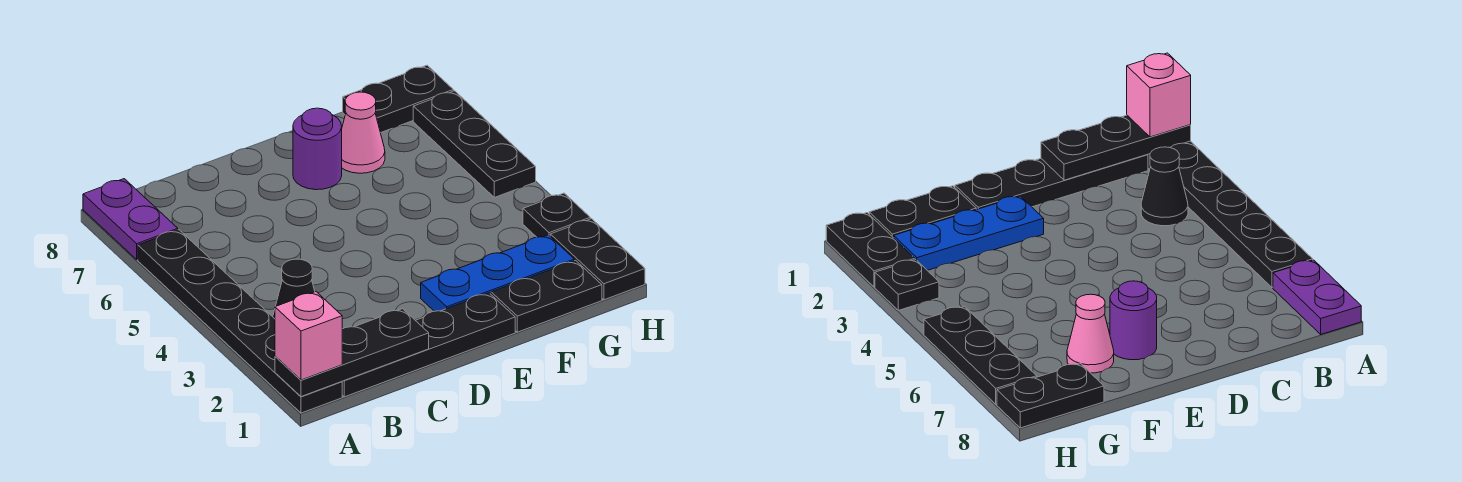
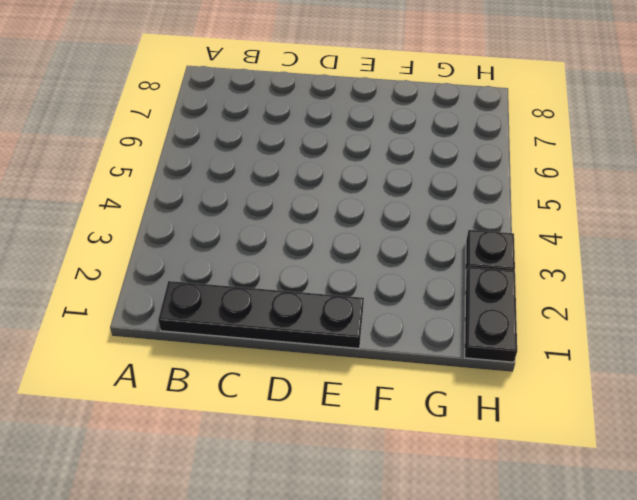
none -> black plate A1:A6 level 1
none -> purple plate A7:A8 level 1
none -> black cone B3 level 1

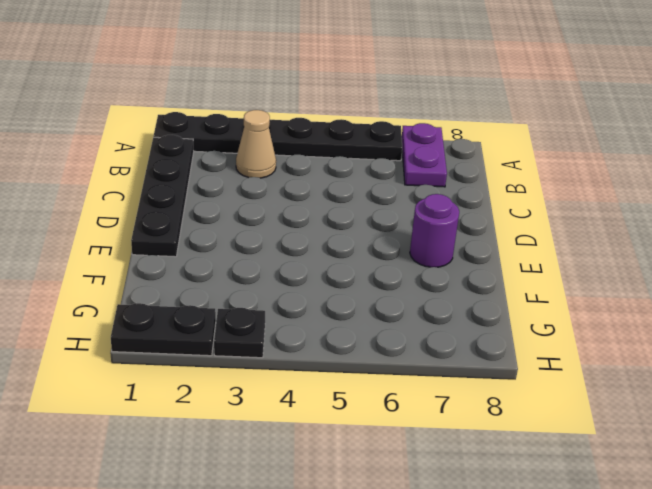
purple plate A7:B7 level 1 -> purple plate A7:A8 level 1
tan cone B3 level 1 -> black cone B3 level 1
none -> blue plate E2:G2 level 1
none -> black plate F1:G1 level 1
none -> pink cone F7 level 1

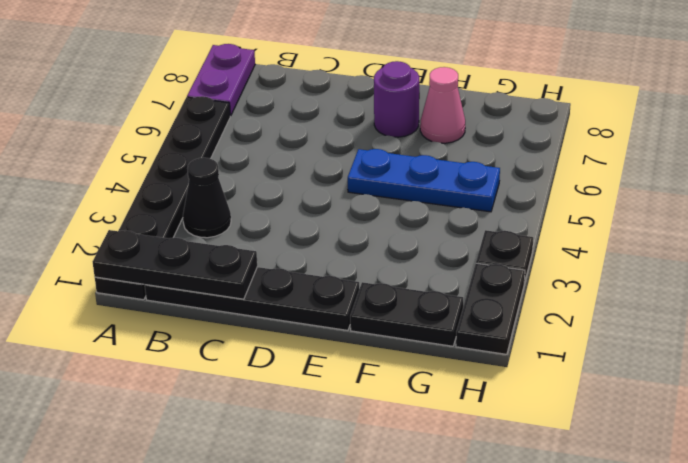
blue plate E5:G5 level 1 -> blue plate E2:G2 level 1
none -> black plate G8:H8 level 1
none -> black plate H5:H7 level 1
none -> pink brick A1 level 3

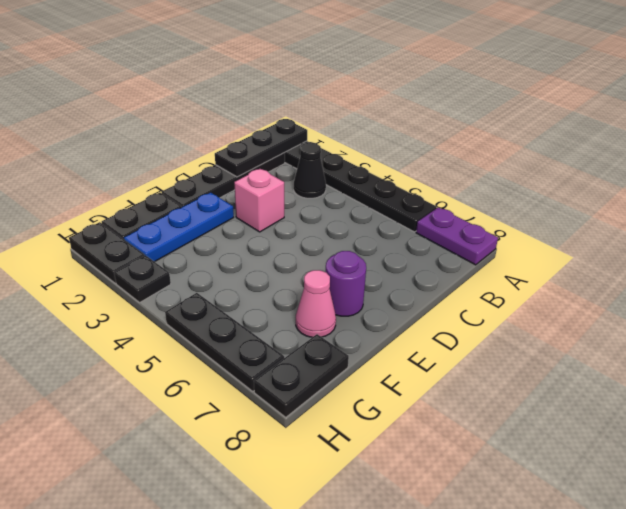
pink brick D3 level 1 -> pink brick A1 level 3

